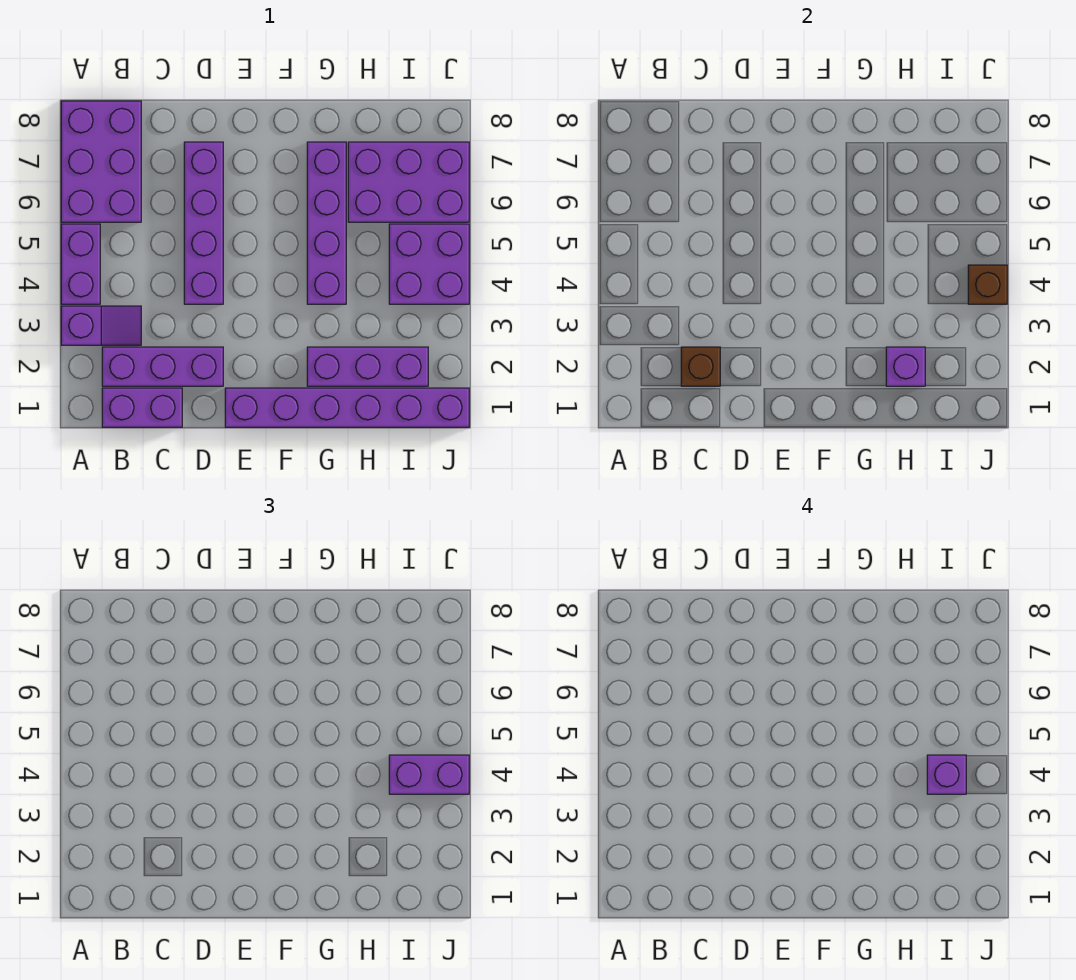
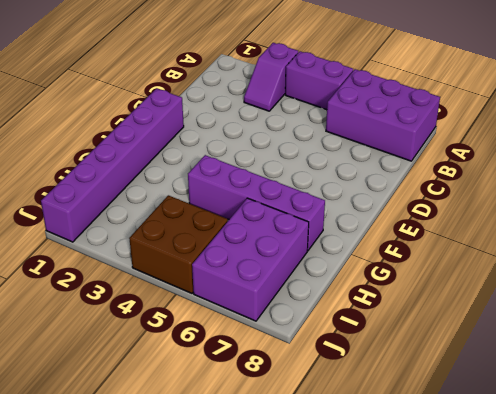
brown brick I4:J5 level 1 -> purple brick I4:J5 level 1
none -> purple brick B1:C1 level 1
none -> purple brick B2:D2 level 1
none -> purple brick D4:D7 level 1

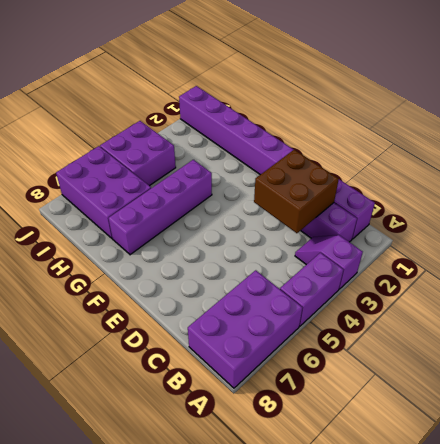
brown brick C2:D3 level 2 -> brown brick C2 level 2
none -> purple brick D4:D7 level 1
none -> purple brick G2:I2 level 1
none -> purple brick H2 level 2

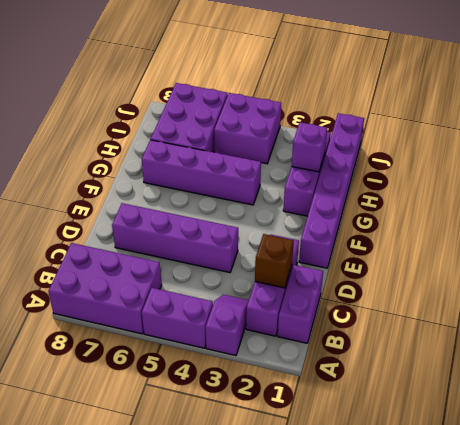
none -> brown brick J4 level 2
none -> purple brick I4:J4 level 3
none -> purple brick I4 level 4

